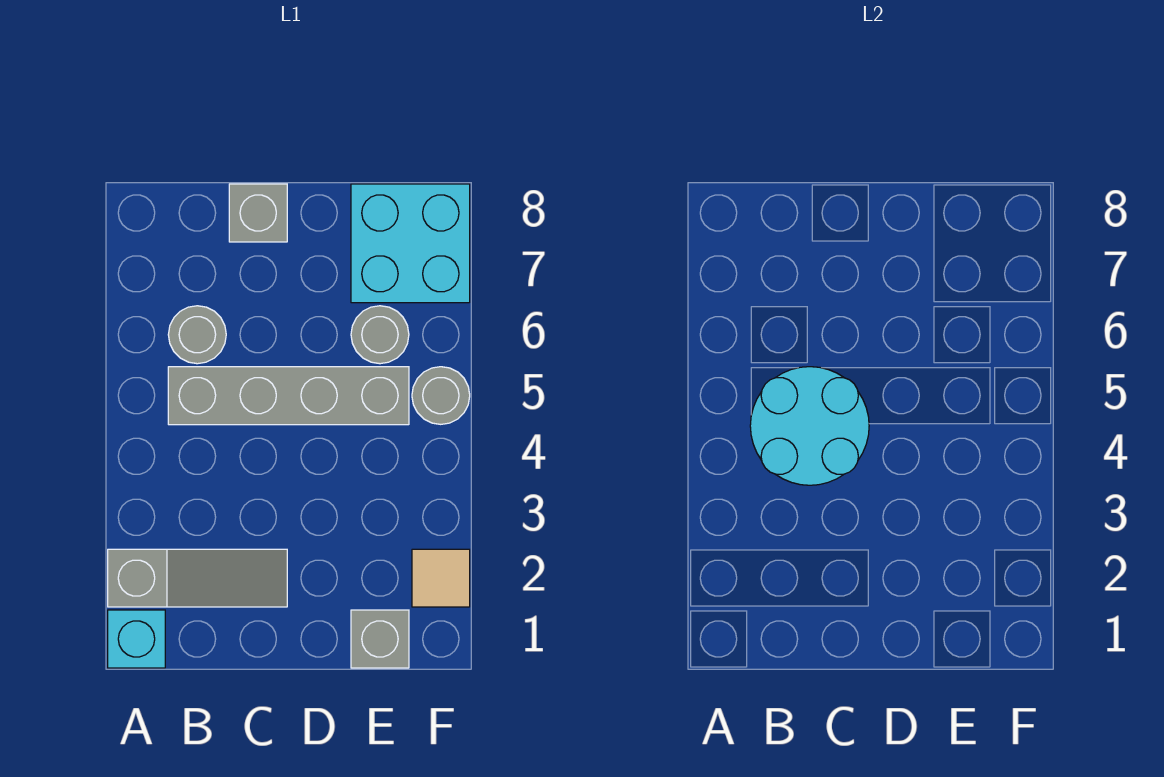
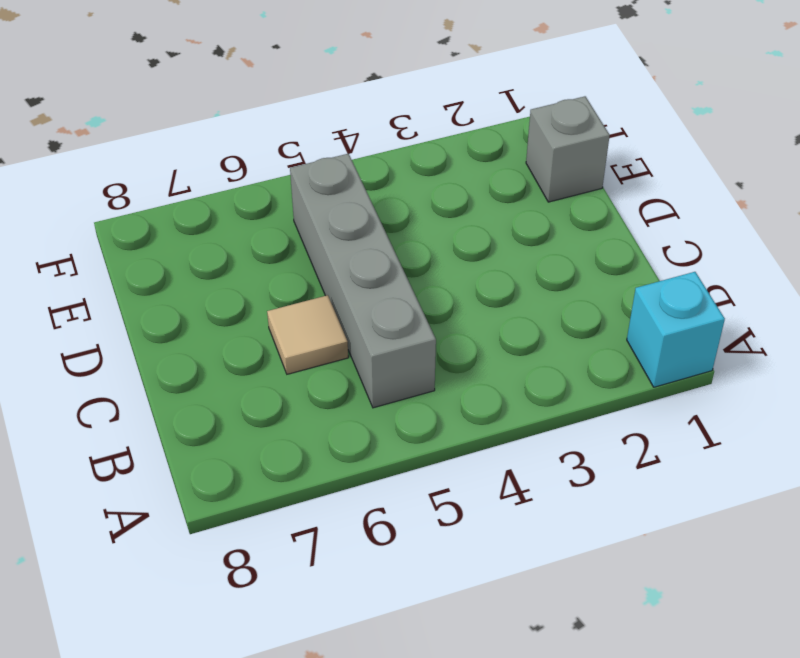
tan tile C6 level 1 -> tan tile F2 level 1
none -> grey slope A2:C2 level 1 top A
none -> grey round brick B6 level 1

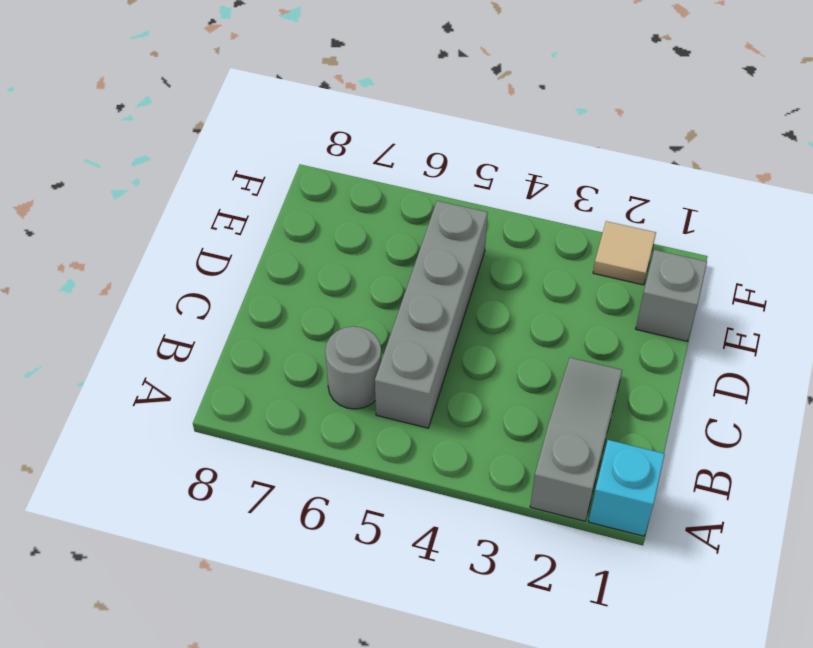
none -> grey brick C8 level 1
none -> grey round brick E6 level 1

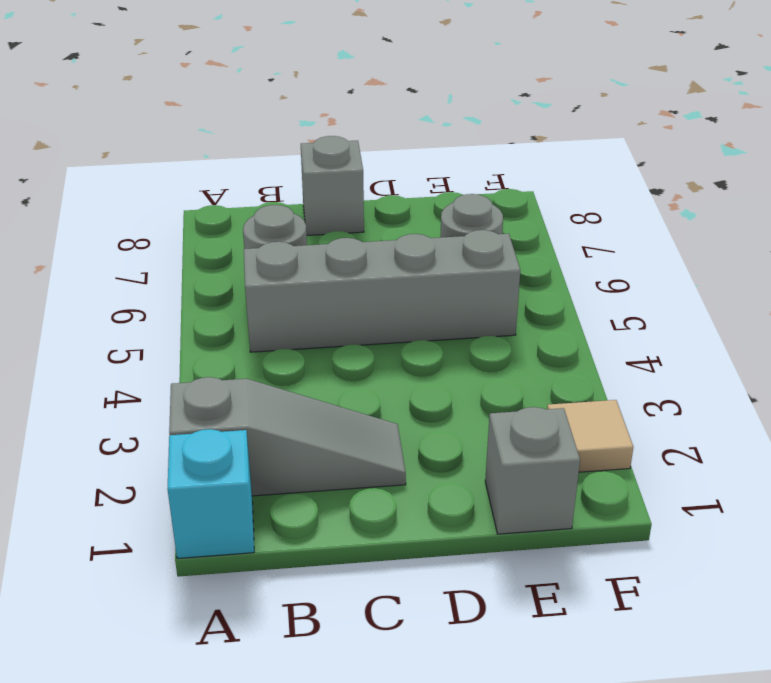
none -> cyan brick E7:F8 level 1
none -> grey round brick F5 level 1

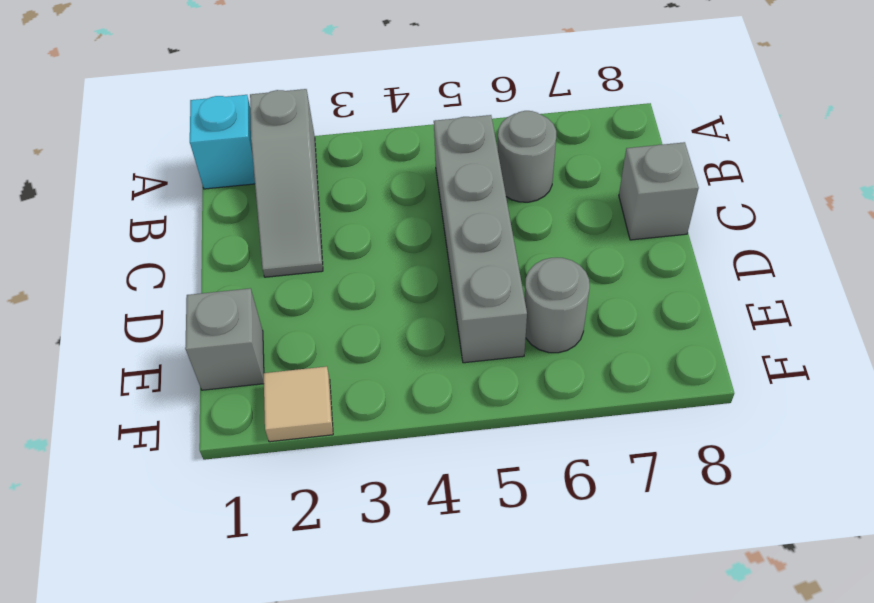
none -> cyan brick E7:F8 level 1
none -> grey round brick F5 level 1

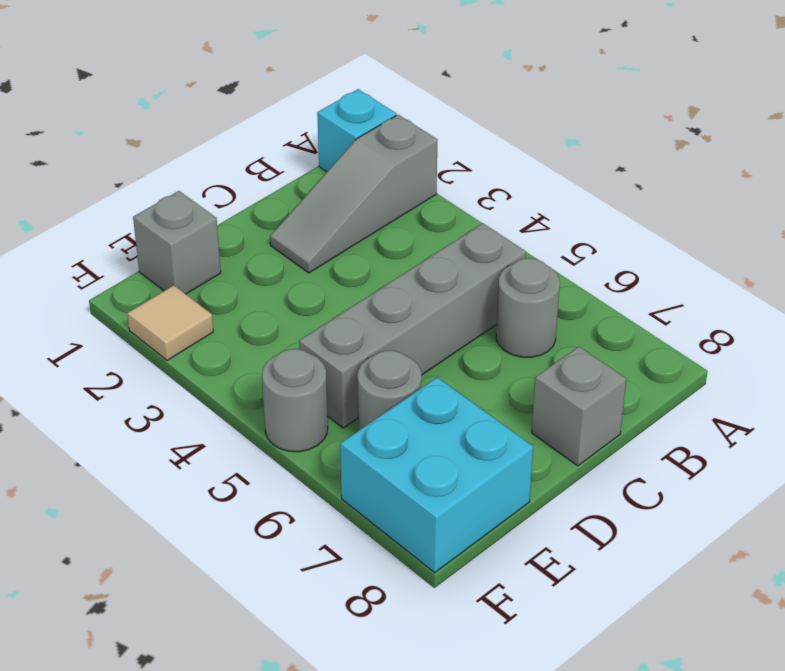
none -> cyan round brick B4:C5 level 2

